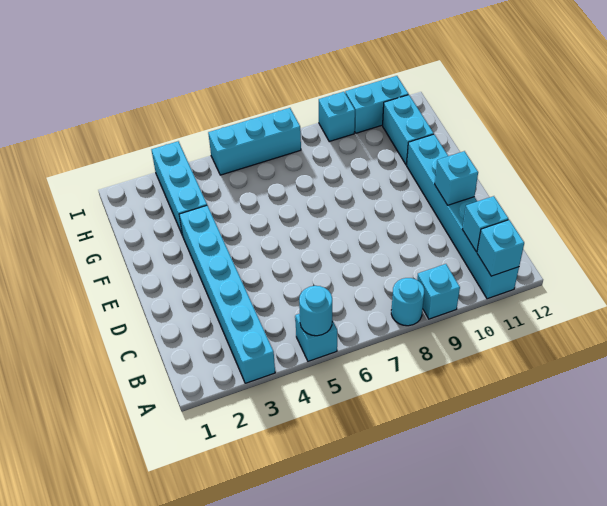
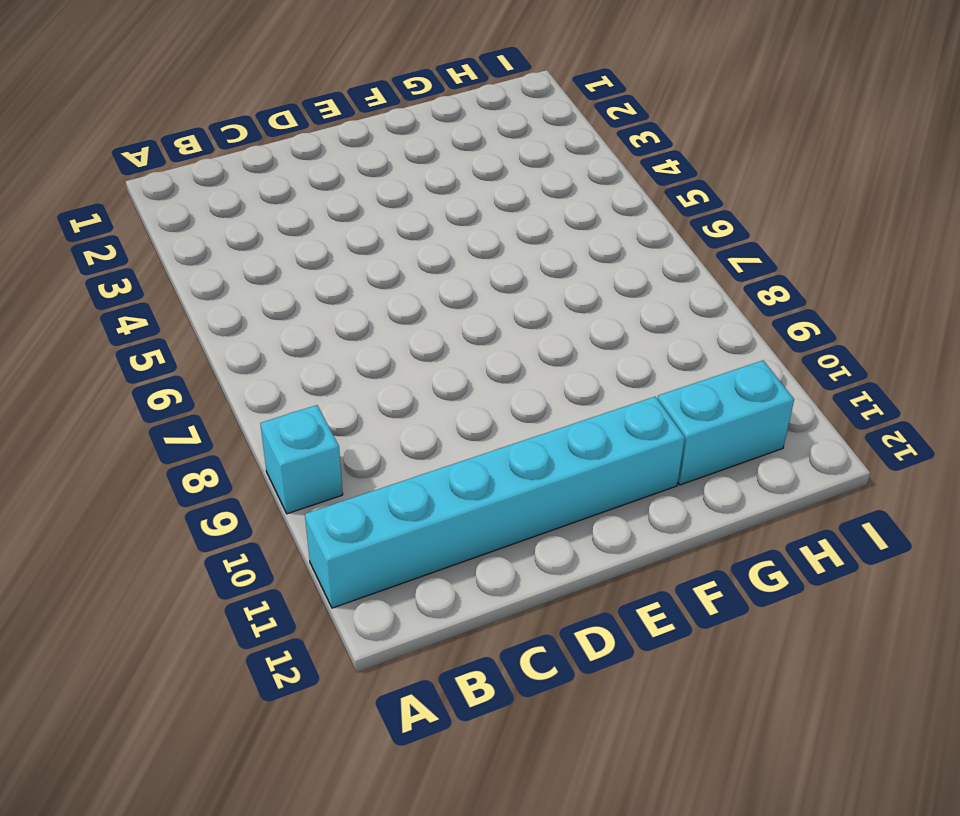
none -> cyan brick A3:F3 level 1
none -> cyan brick A5 level 1
none -> cyan round brick A8 level 1

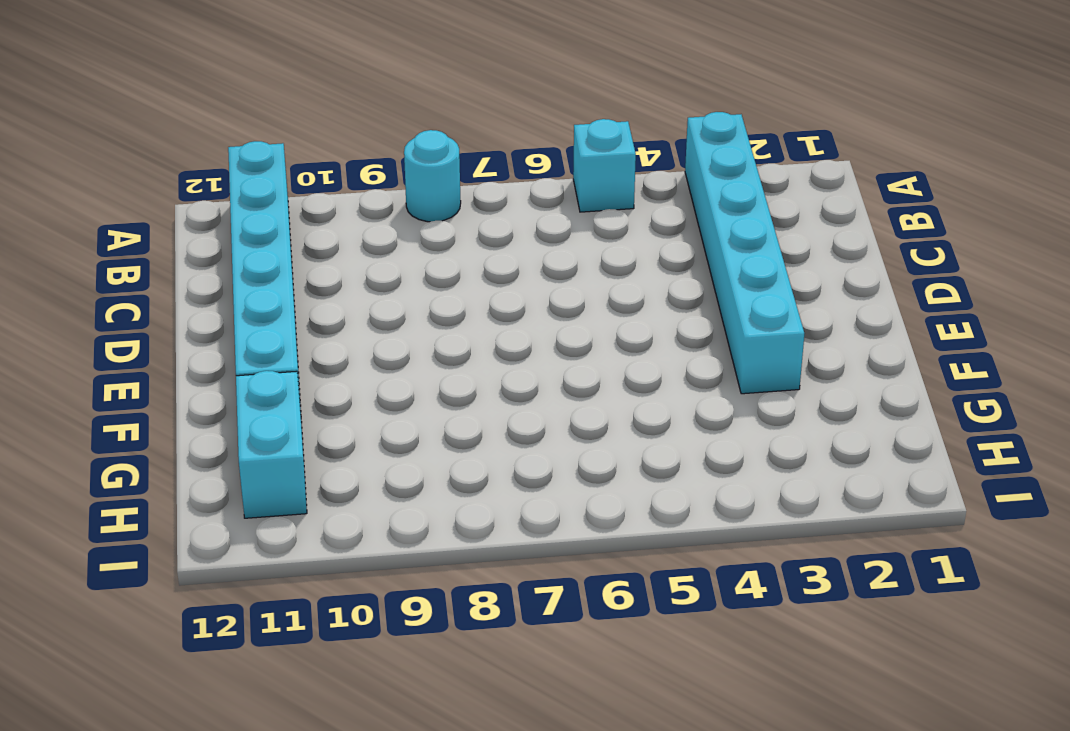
none -> cyan brick A9 level 1
none -> cyan brick G3:I3 level 1
none -> cyan brick I5:I7 level 1

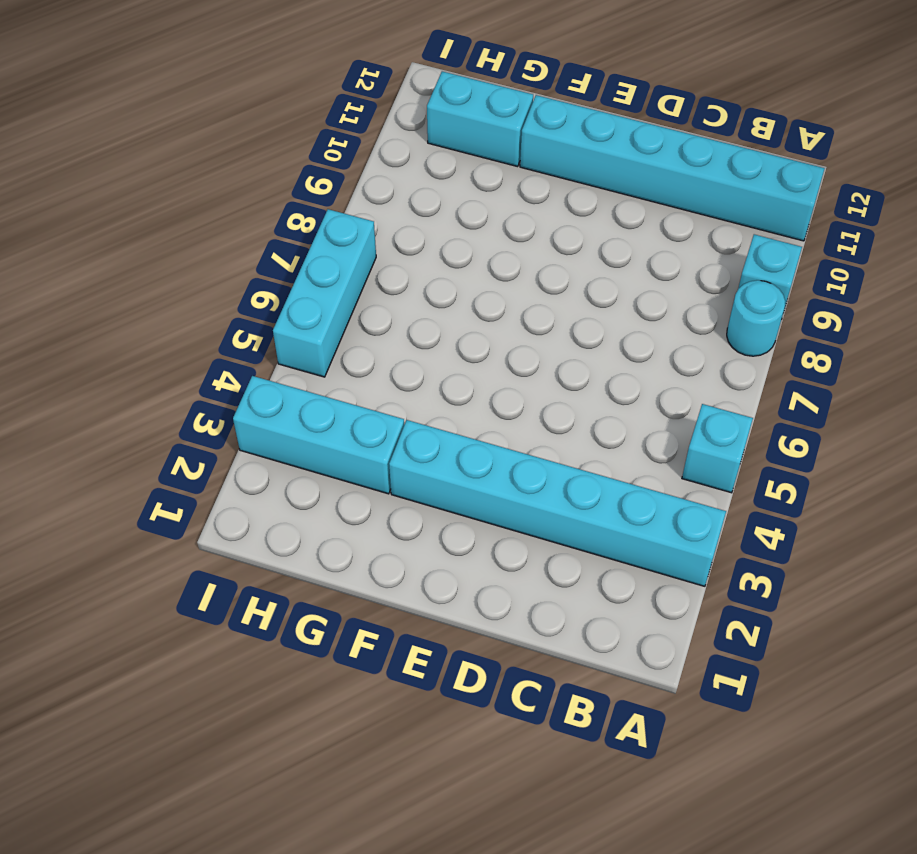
none -> cyan brick I9 level 1
none -> cyan brick I10:I11 level 1
none -> cyan round brick A5 level 2

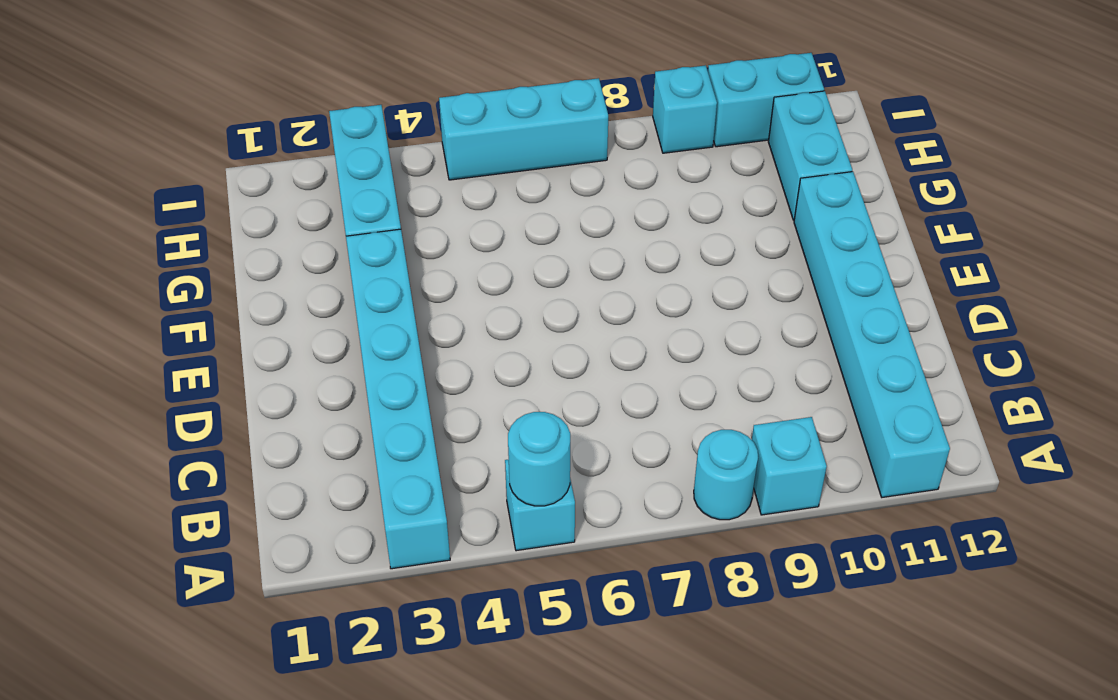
none -> cyan brick A11 level 2
none -> cyan brick B11 level 2
none -> cyan brick D11 level 2

